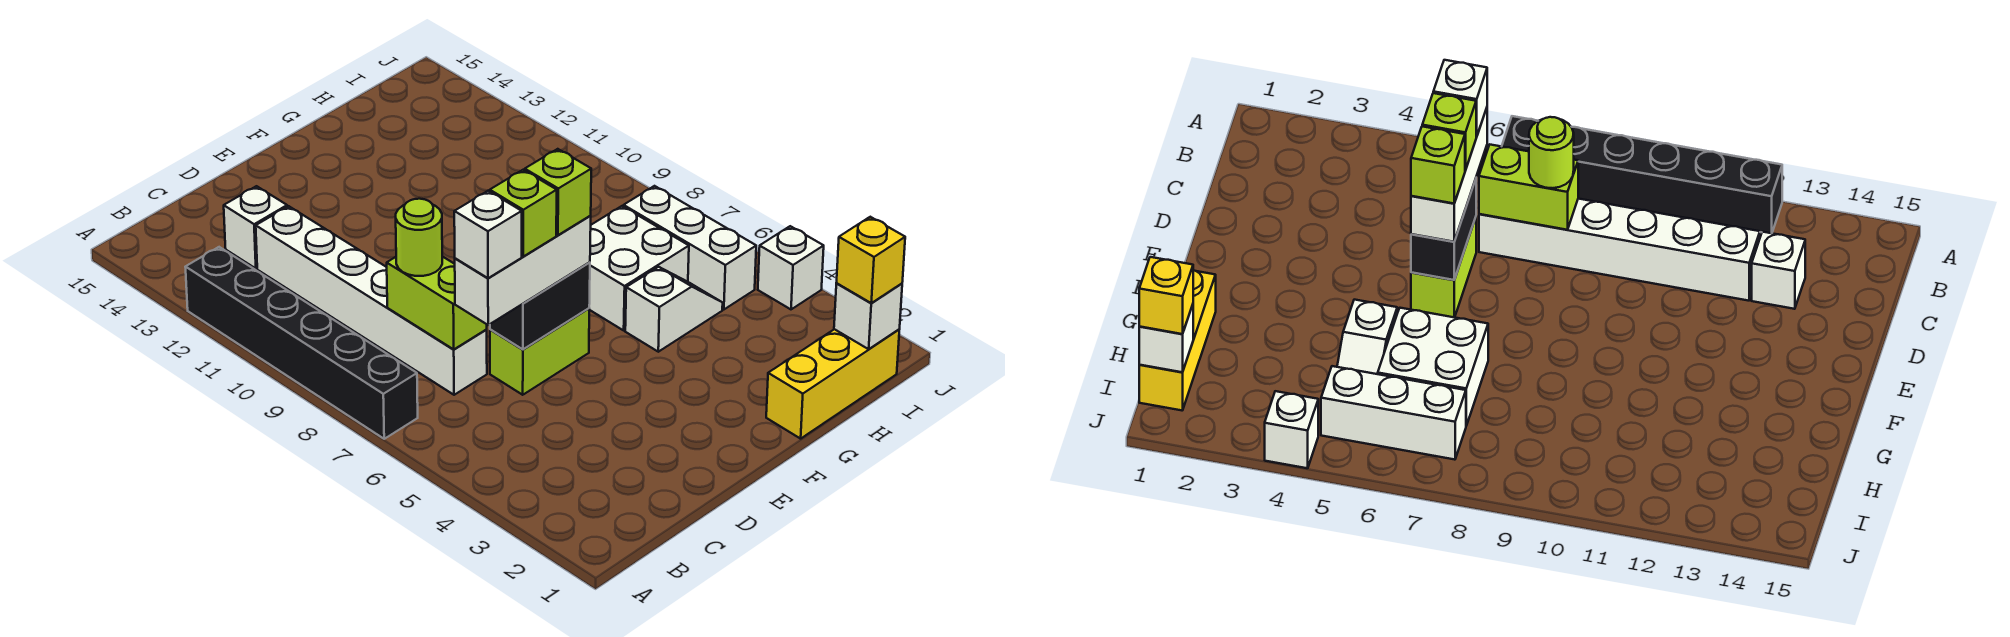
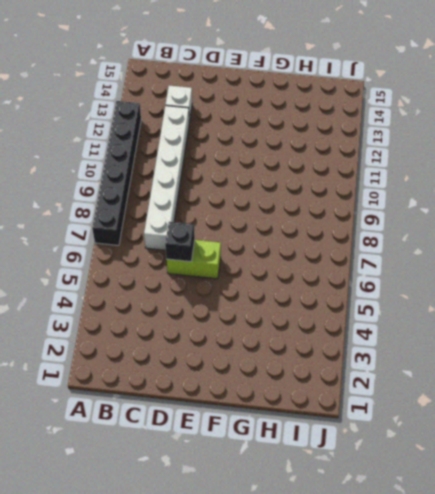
black brick D6 level 2 -> black brick D6:E6 level 2
none -> yellow brick G1:I1 level 1
none -> white slope G5:H5 level 1 top G
none -> white brick G6:H7 level 1

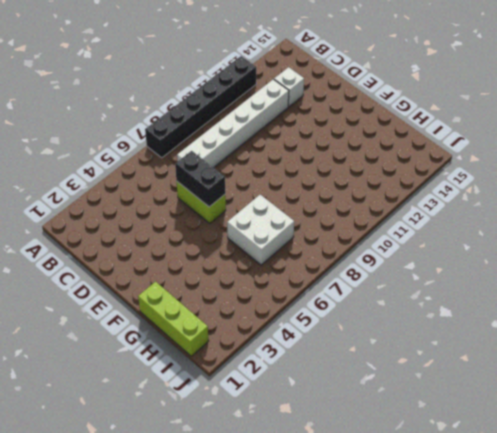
lime brick G1:I1 level 1 -> yellow brick G1:I1 level 1
none -> white slope G5:H5 level 1 top G
none -> white brick I5:I7 level 1
none -> white brick J4 level 1

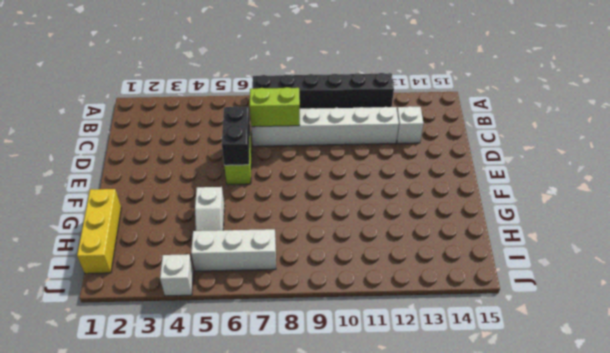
none -> white brick G6:H7 level 1
none -> white brick I1 level 2
none -> white brick C6:E6 level 3

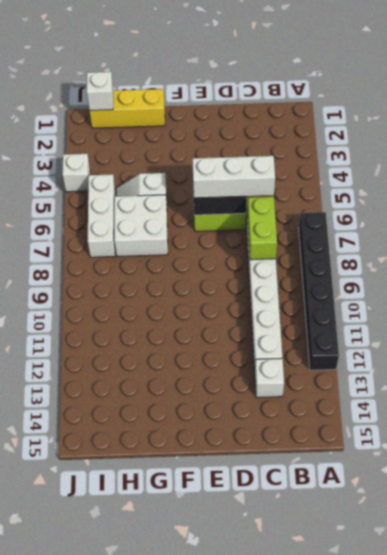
none -> lime round brick C8 level 3
none -> yellow brick I1 level 3
none -> white brick C6 level 4

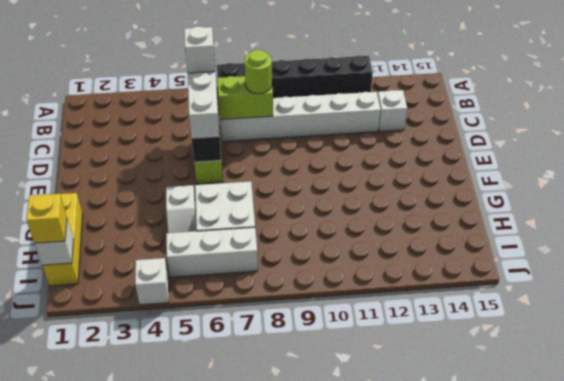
none -> lime brick D6 level 4
none -> lime brick E6 level 4

